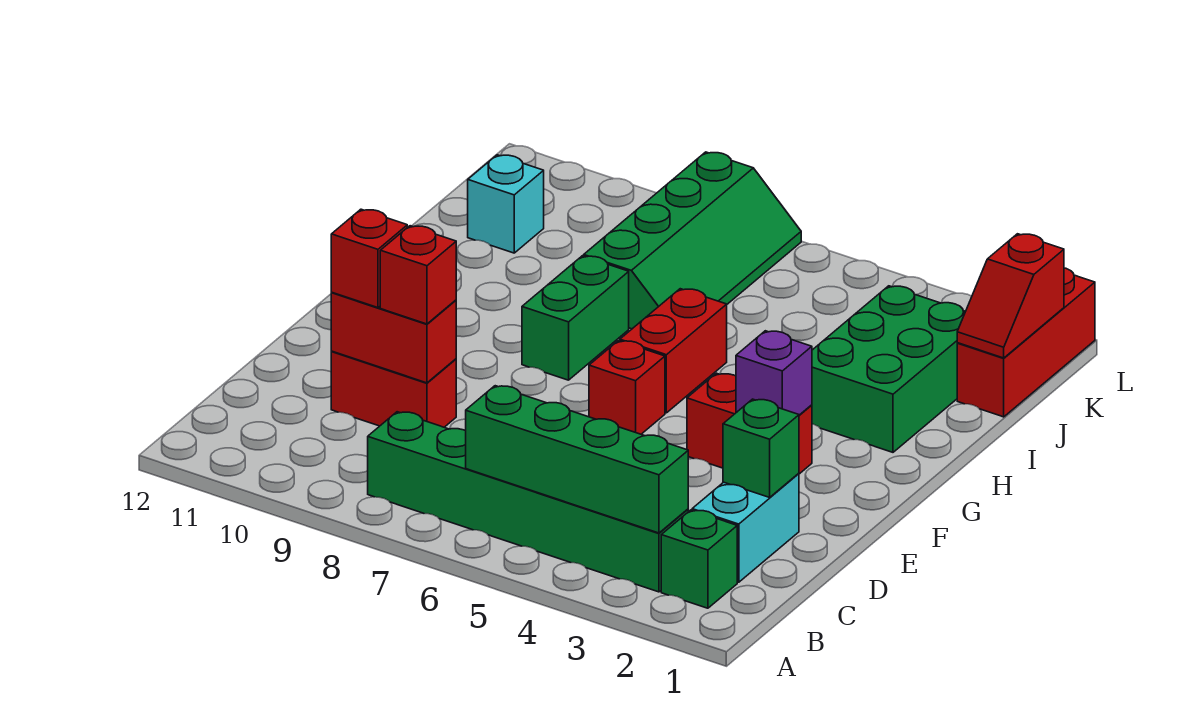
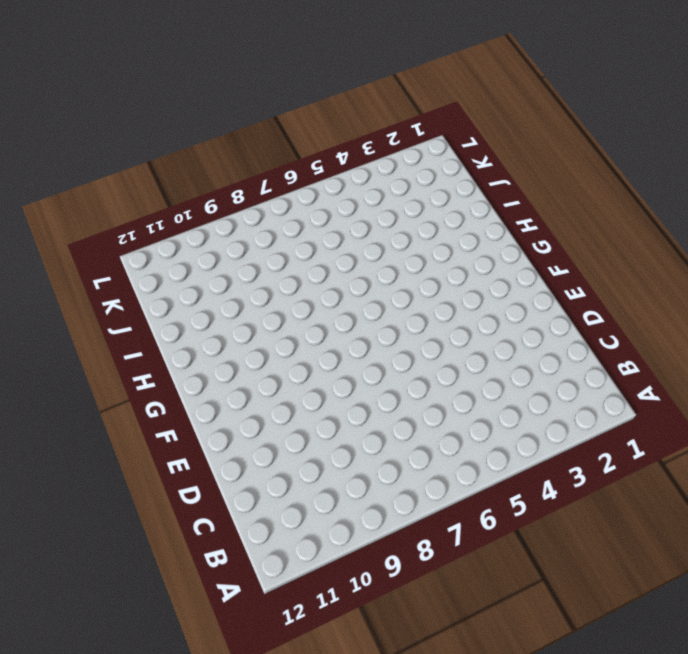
none -> green brick B2 level 1
none -> green brick B3:B8 level 1
none -> cyan brick C2:D2 level 1

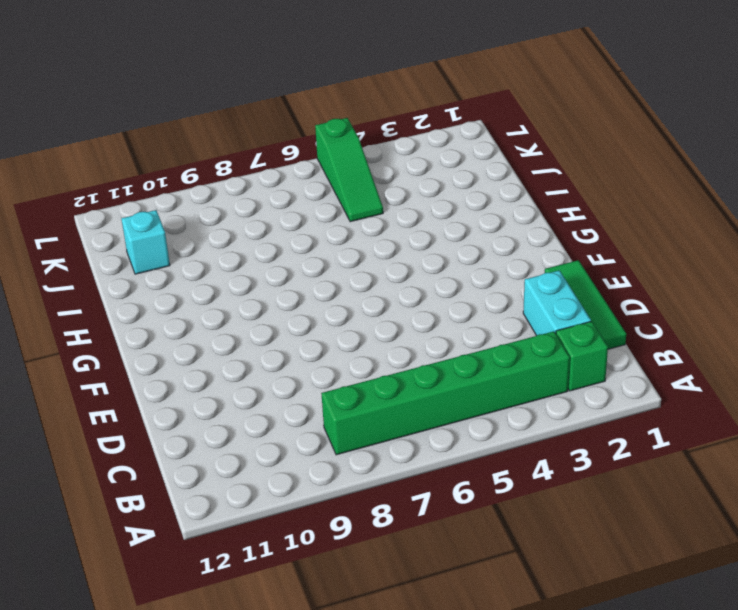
green tile C1:E1 level 1 -> none
green slope J5:L5 level 1 top L -> none
none -> red brick D9:D10 level 1
none -> red brick F3:F4 level 1
none -> red brick F6 level 1

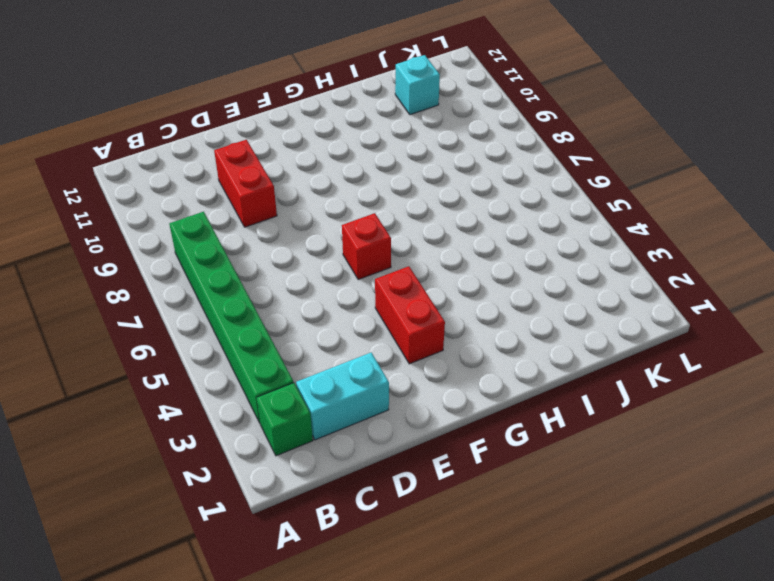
none -> red brick G6:H6 level 1
none -> green brick G8:H8 level 1
none -> green brick H2:J3 level 1

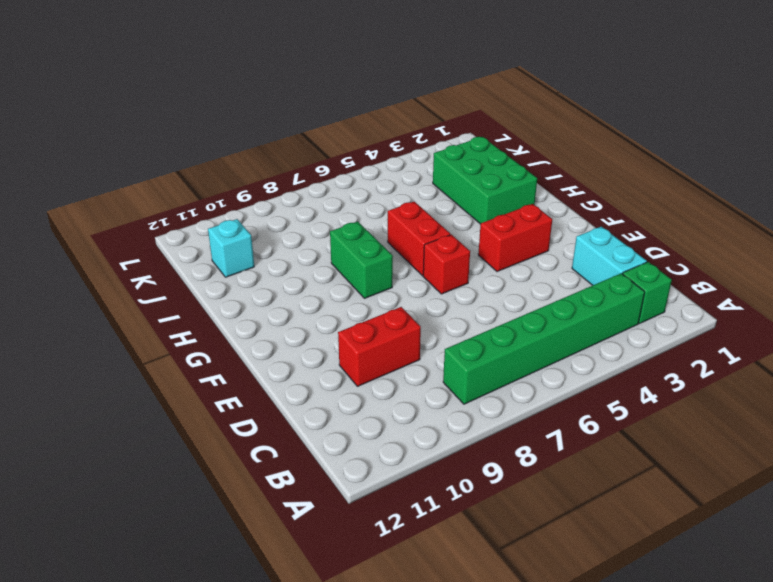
none -> green slope I7:L8 level 1 top 8
none -> red brick J1:L1 level 1
none -> green brick B3:B6 level 2

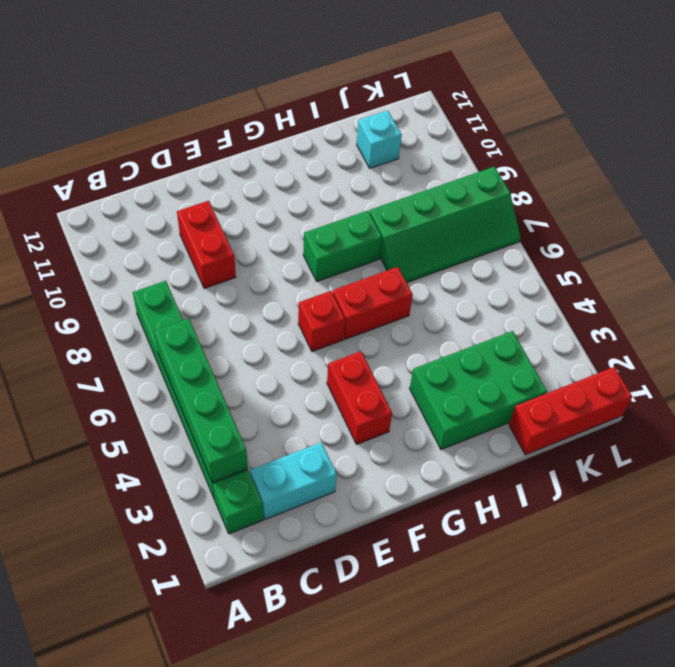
none -> green brick D2 level 2
none -> red brick D9:D10 level 2
none -> purple brick F3 level 2

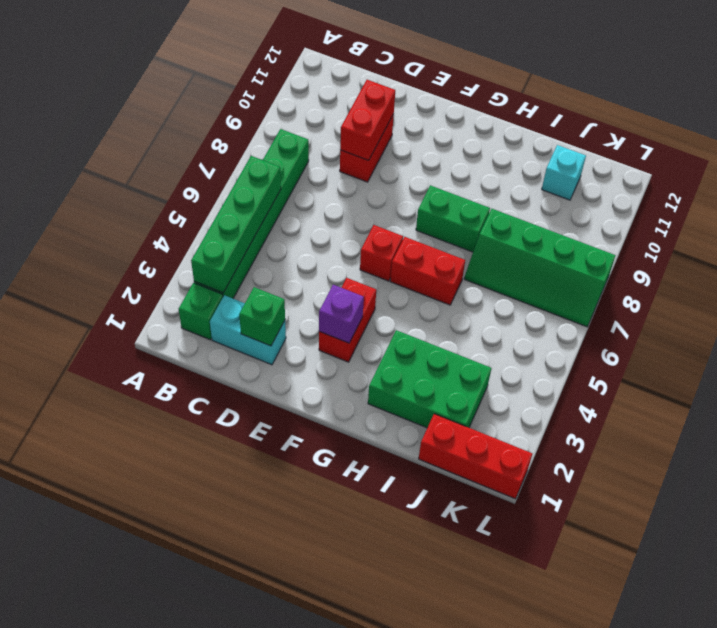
none -> red slope J1:K1 level 2 top K
none -> red brick D9 level 3
none -> red brick D10 level 3

